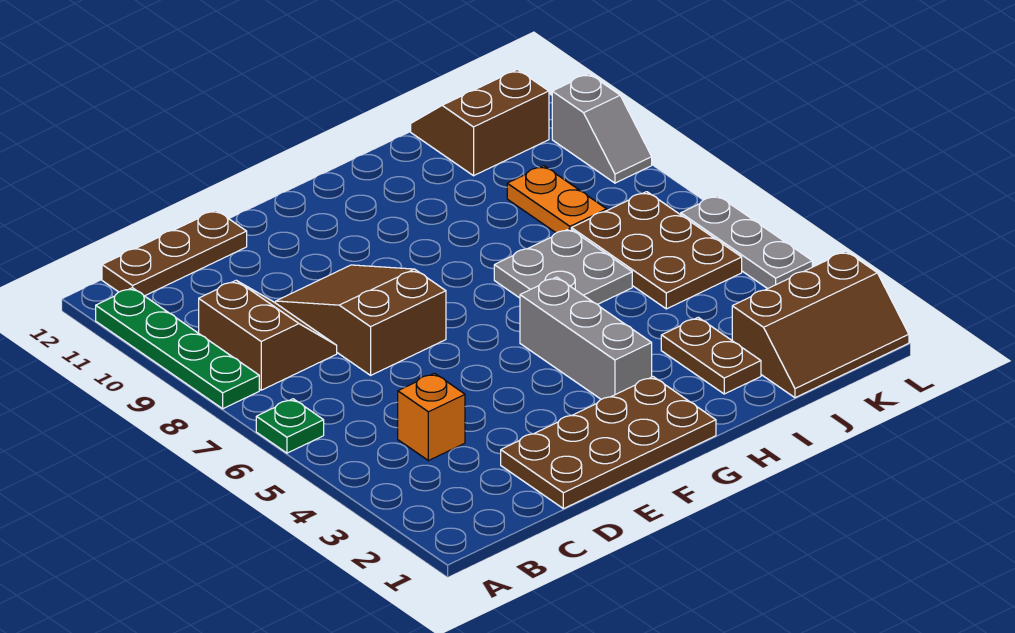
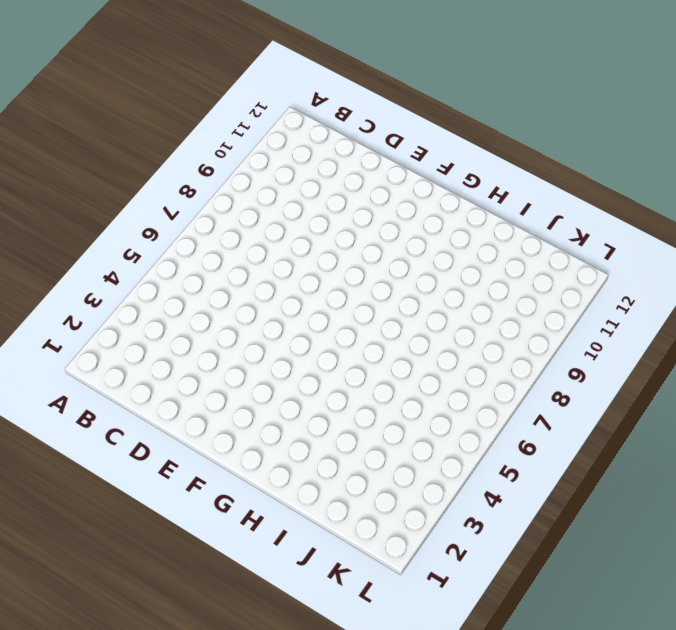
none -> green plate A6 level 1
none -> green plate A8:A11 level 1
none -> brown slope B8:C9 level 1 top B

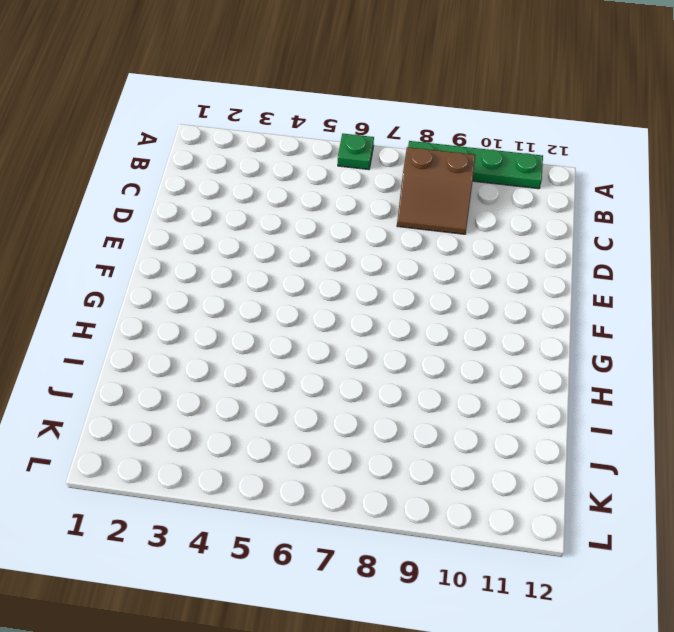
none -> brown plate B12:D12 level 1
none -> orange brick C4 level 1
none -> brown plate D1:G2 level 1

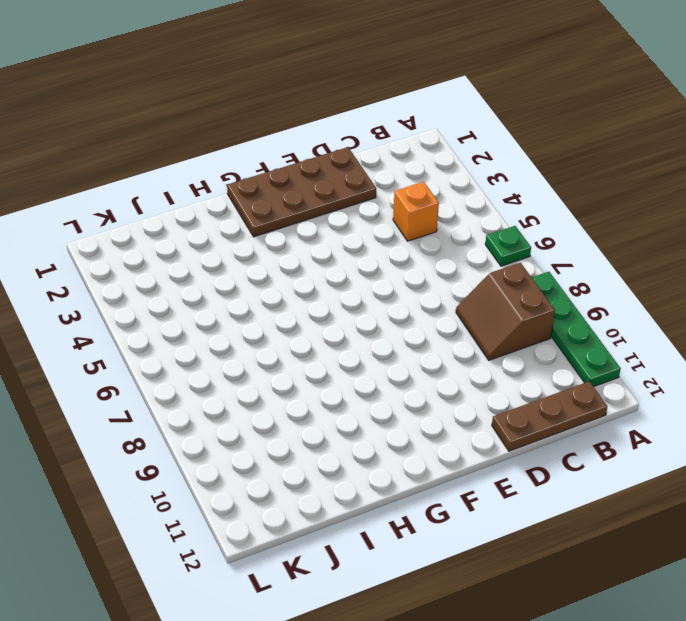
none -> brown slope D7:E9 level 1 top 7
none -> grey brick G3:G5 level 1
none -> grey plate H6:I7 level 1

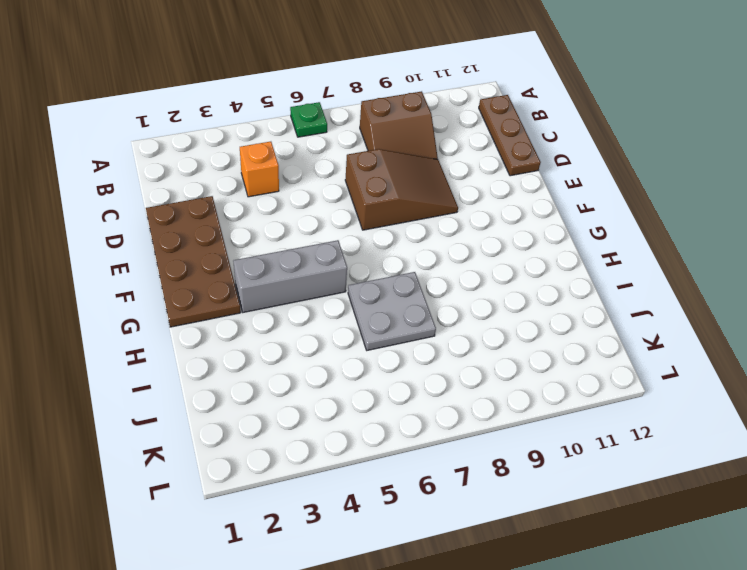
none -> green plate A8:A11 level 1
none -> brown plate I2:I3 level 1
none -> brown slope J1:L2 level 1 top 2

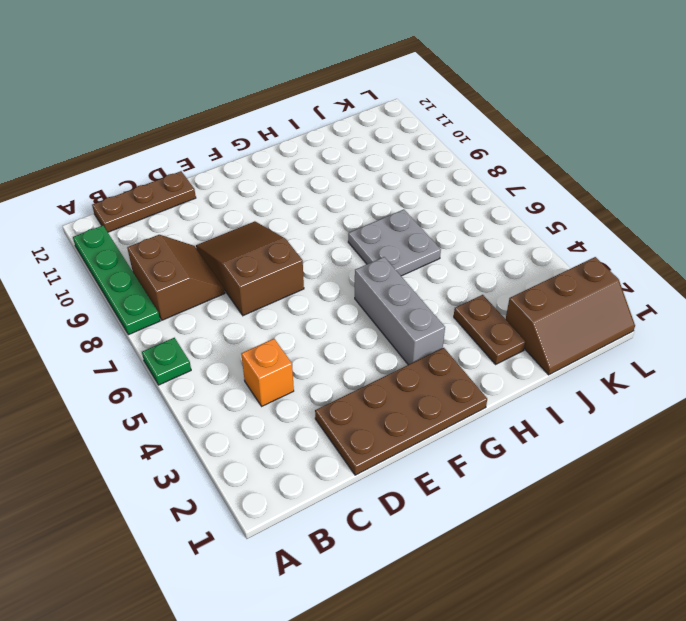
none -> brown plate J5:K7 level 1
none -> orange plate J8:J9 level 1
none -> brown slope J11:K12 level 1 top 11

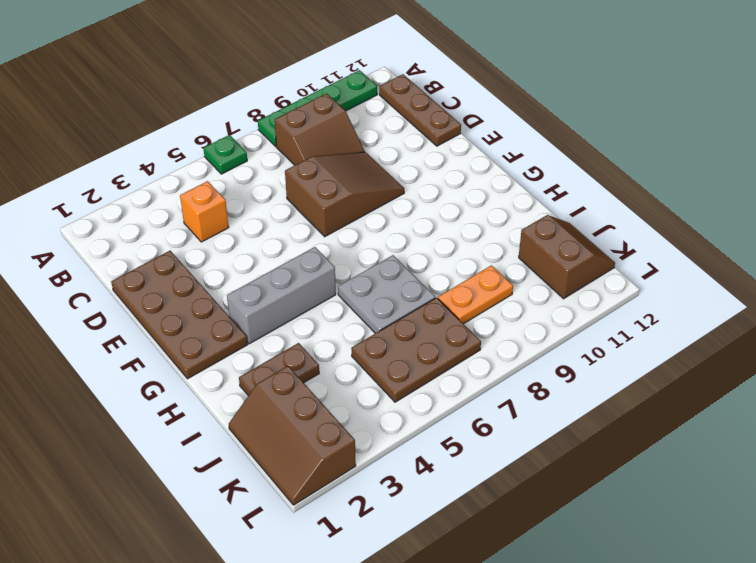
none -> grey plate L4:L6 level 1
none -> grey slope L9:L10 level 1 top 10

